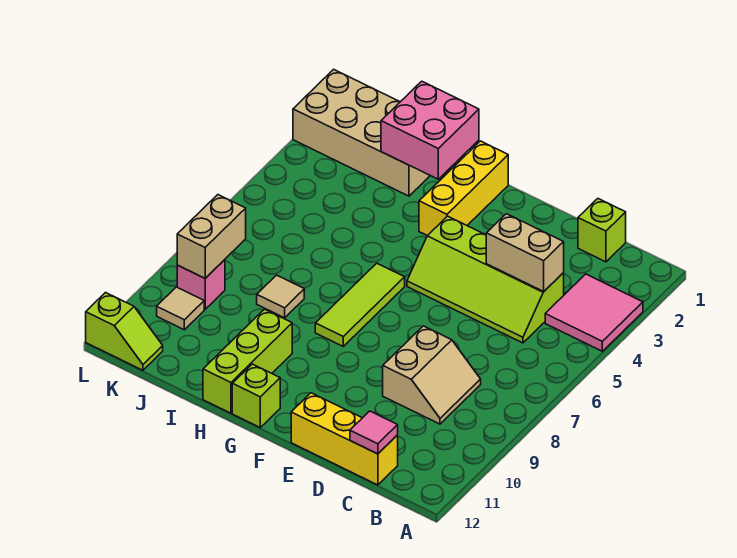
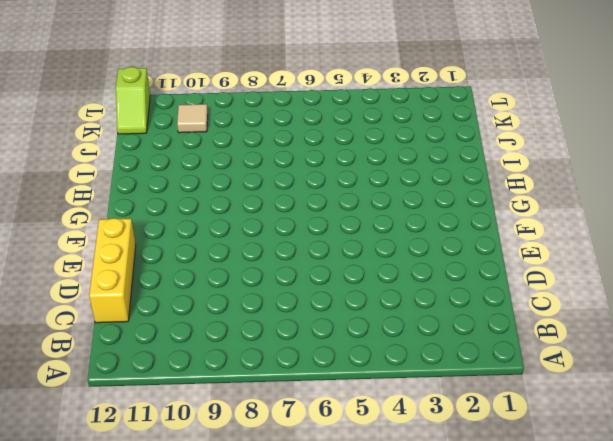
none -> pink tile A3:B4 level 1
none -> lime brick C1 level 1
none -> lime slope C4:F5 level 1 top 4

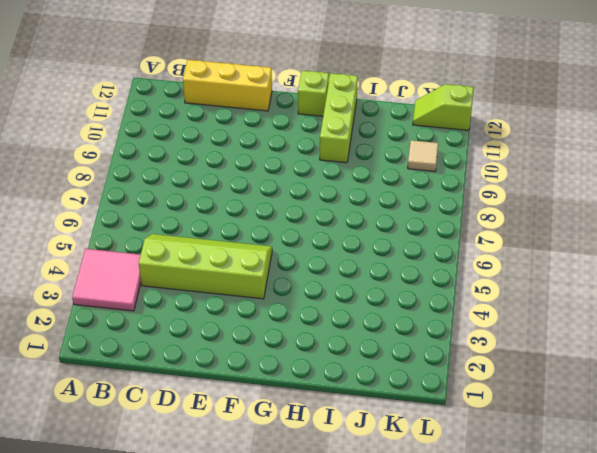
none -> lime brick C1 level 1
none -> tan slope C8:D9 level 1 top D
none -> yellow brick G1:G3 level 1

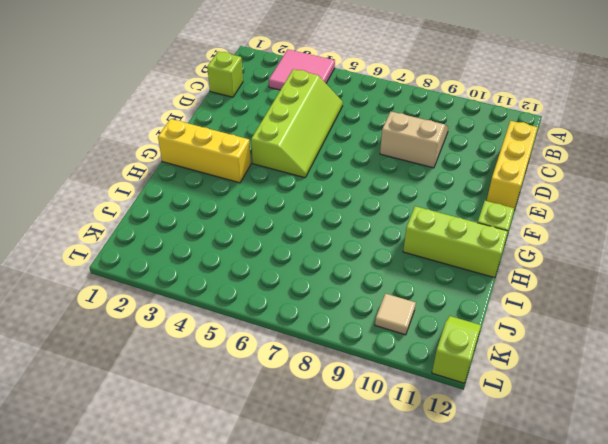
none -> lime tile G6:G8 level 1
none -> tan brick I1:L2 level 1
none -> tan tile I8 level 1

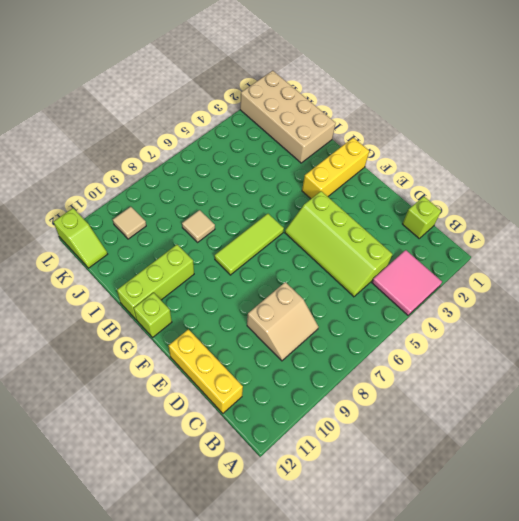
none -> pink brick K9 level 1
none -> tan brick C4:D4 level 2
none -> pink tile C12 level 2

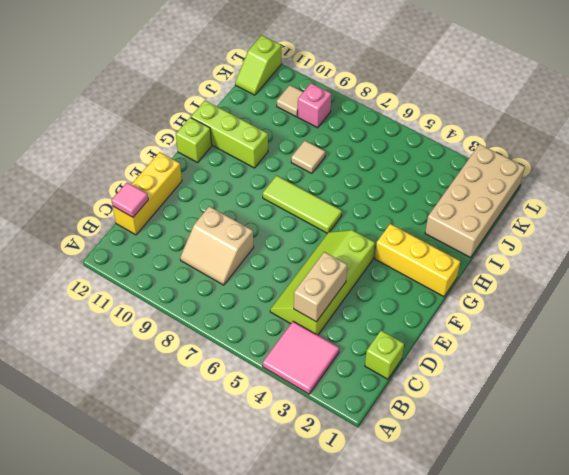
none -> pink brick H1:I2 level 2
none -> tan brick K8:K9 level 2

